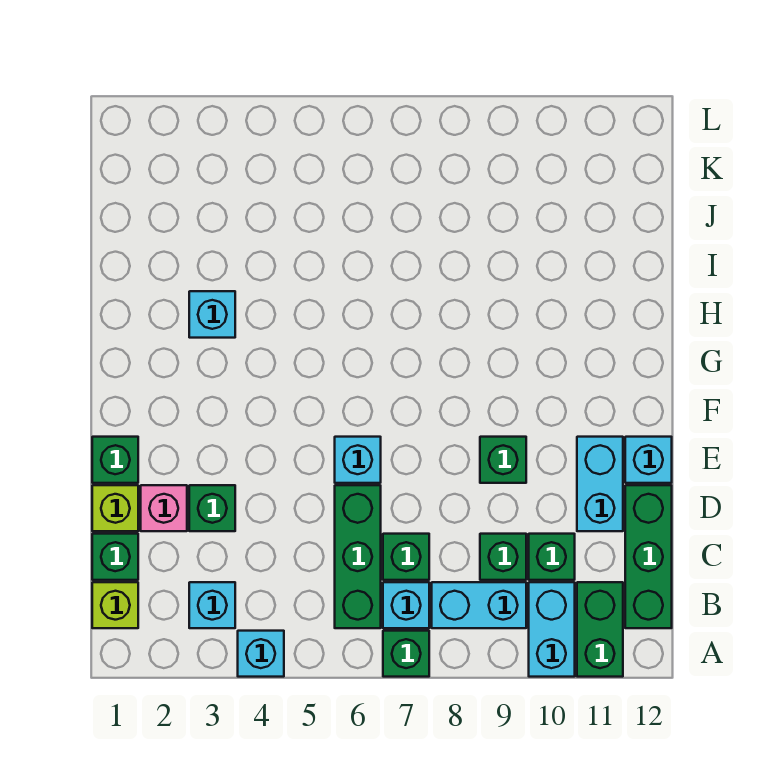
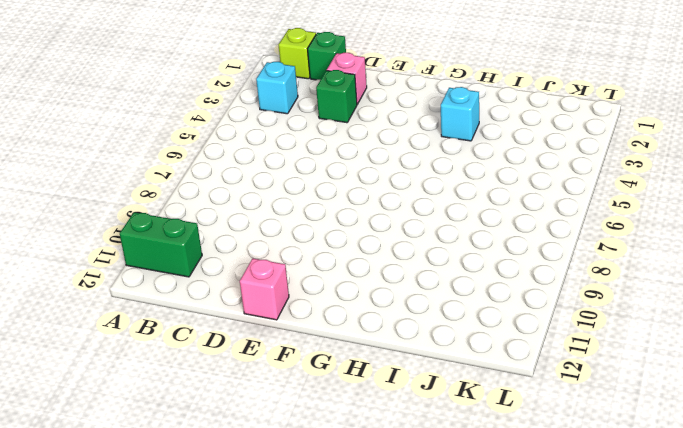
pink brick E12 level 1 -> cyan brick E12 level 1
none -> cyan brick A4 level 1
none -> green brick A7 level 1
none -> cyan brick A10:B10 level 1

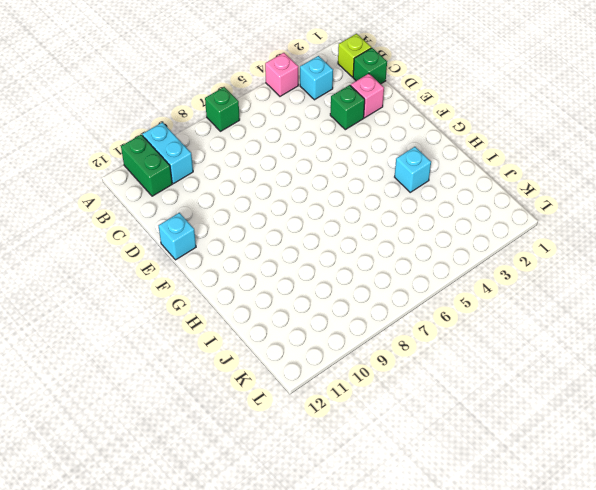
pink brick A4 level 1 -> cyan brick A4 level 1
none -> green brick B6:D6 level 1
none -> cyan brick B7 level 1
none -> cyan brick B8:B9 level 1

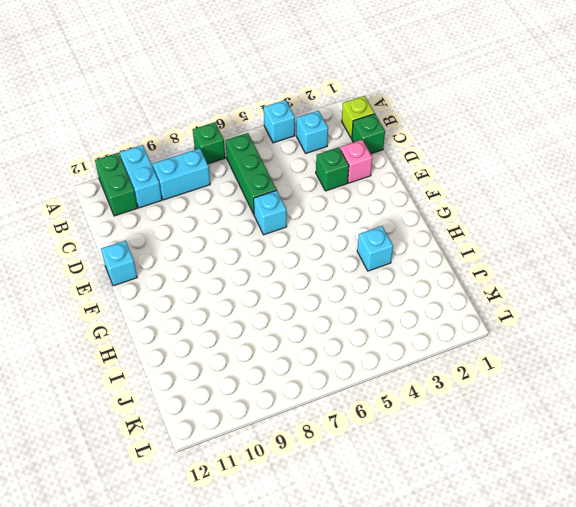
none -> cyan brick B7 level 1
none -> green brick B12:D12 level 1
none -> green brick C7 level 1

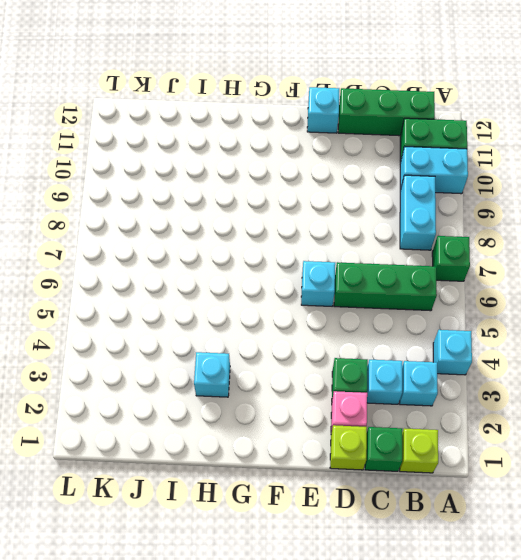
cyan brick C3 level 1 -> cyan brick B7 level 1
none -> green brick C7 level 1
none -> green brick C9 level 1
none -> green brick C10 level 1

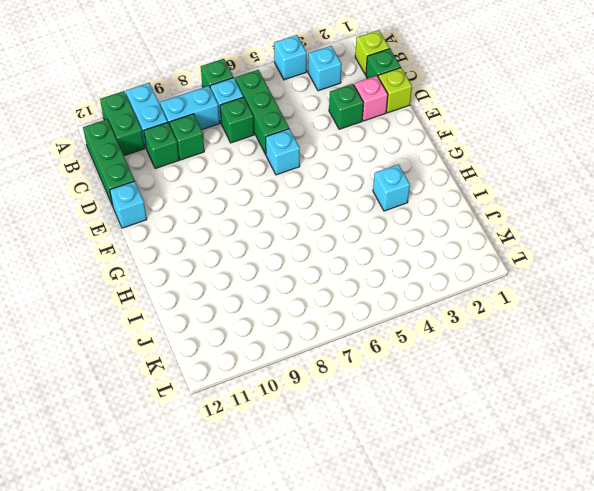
none -> cyan brick D11:E11 level 1
none -> green brick E1 level 1
none -> green brick E9 level 1

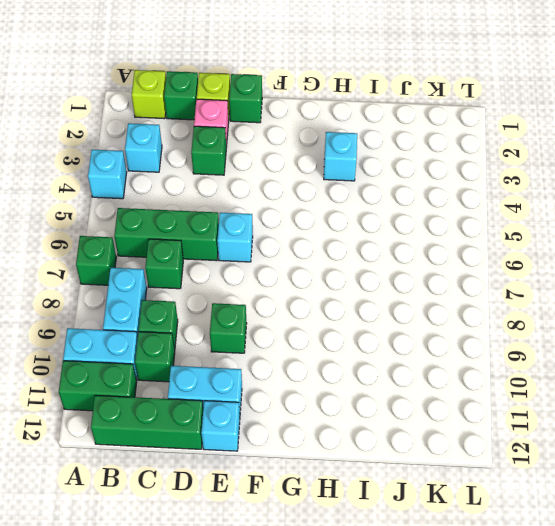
none -> cyan brick B7 level 1

